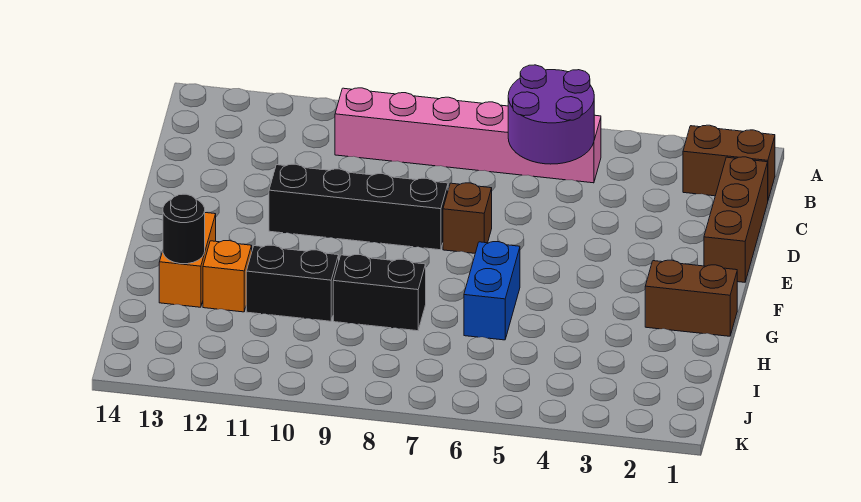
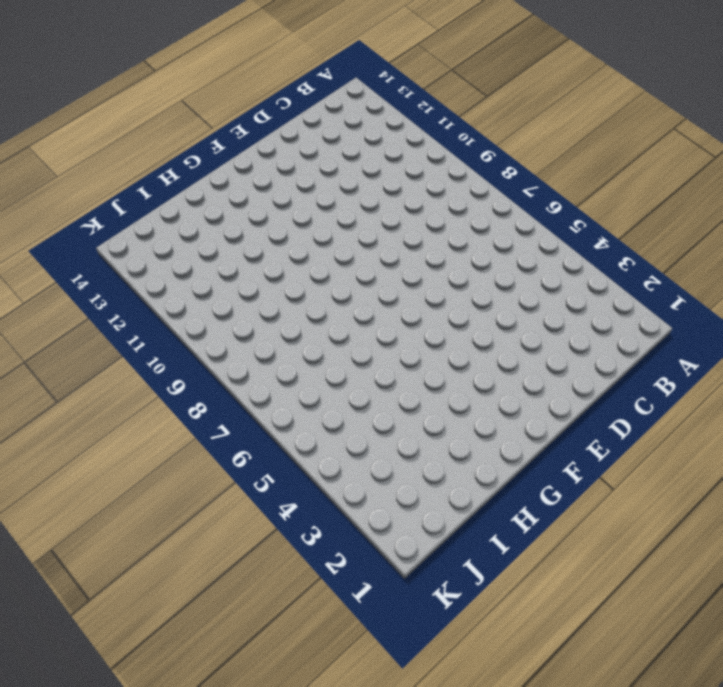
none -> brown brick B1:B2 level 1
none -> pink brick B5:B10 level 1
none -> brown brick C1:E1 level 1

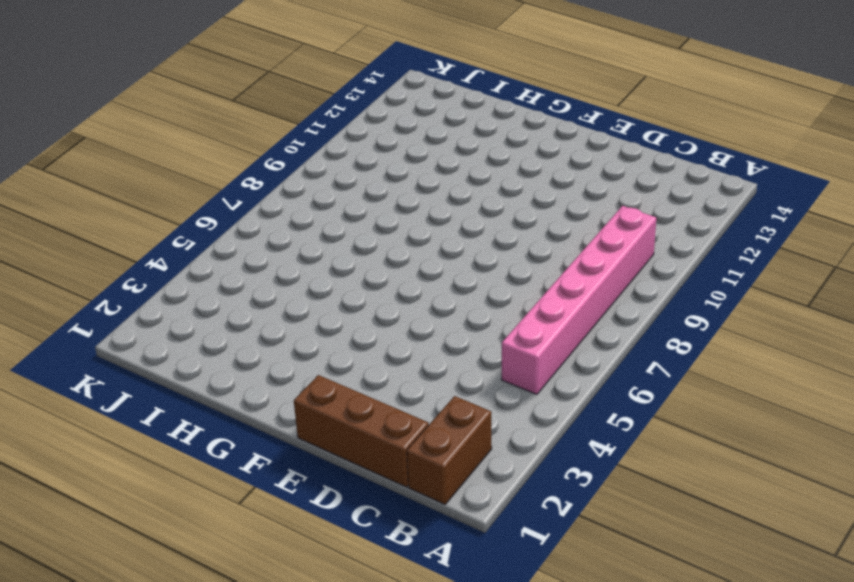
none -> brown brick E7 level 1
none -> black brick E8:E11 level 1
none -> brown brick G1:G2 level 1

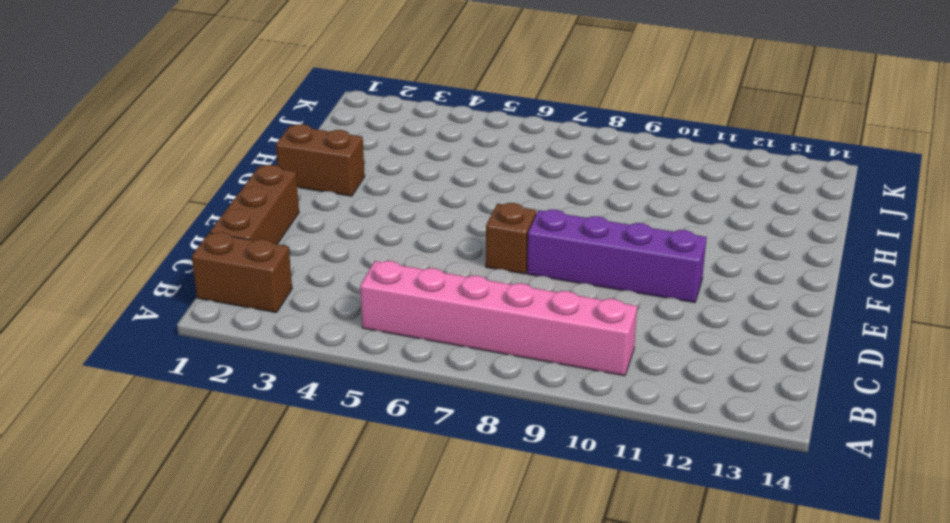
purple brick E8:E11 level 1 -> black brick E8:E11 level 1
none -> blue brick G6:H6 level 1
none -> orange brick G13:H13 level 1
none -> black brick H8:H9 level 1

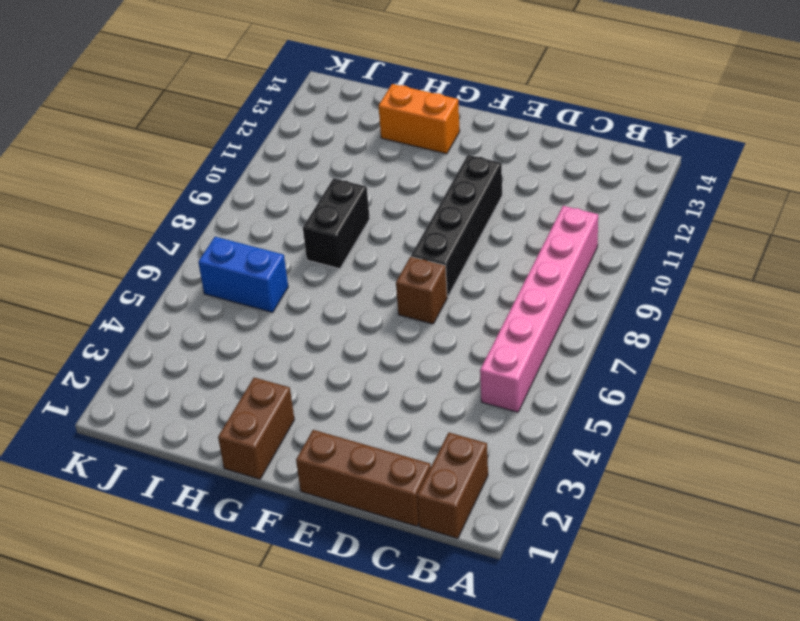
blue brick I6:J6 level 1 -> blue brick G6:H6 level 1
none -> black brick H10:H11 level 1
none -> orange brick H12 level 1
none -> purple round brick B5:C6 level 2

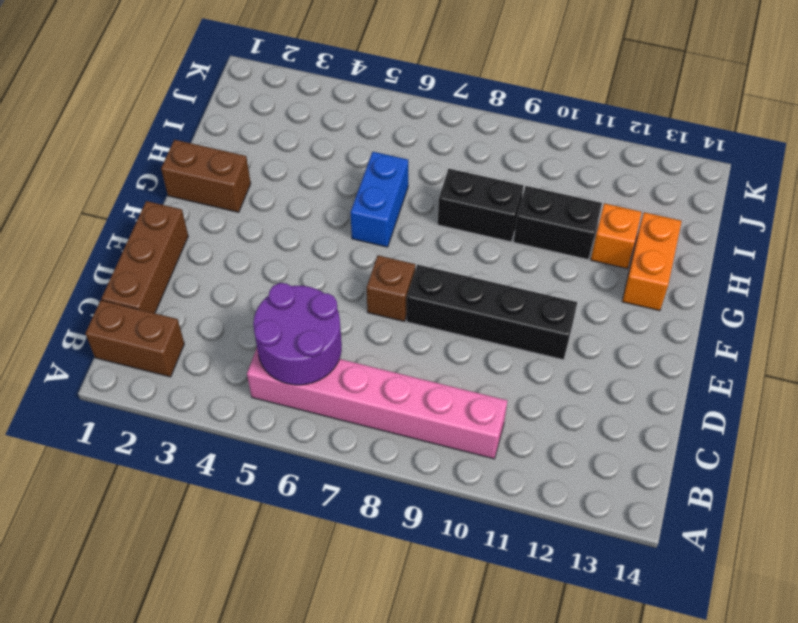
none -> black round brick H13 level 2

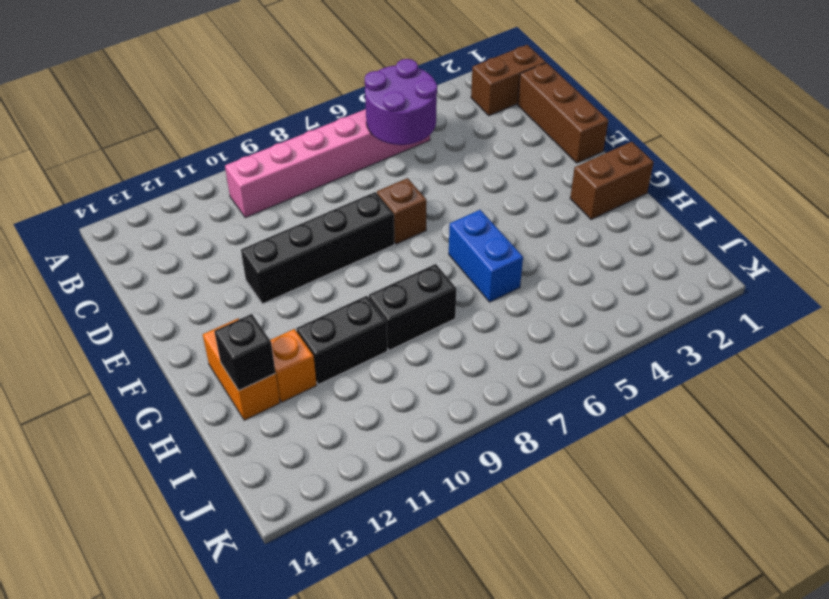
black brick H13 level 2 -> black round brick H13 level 2

